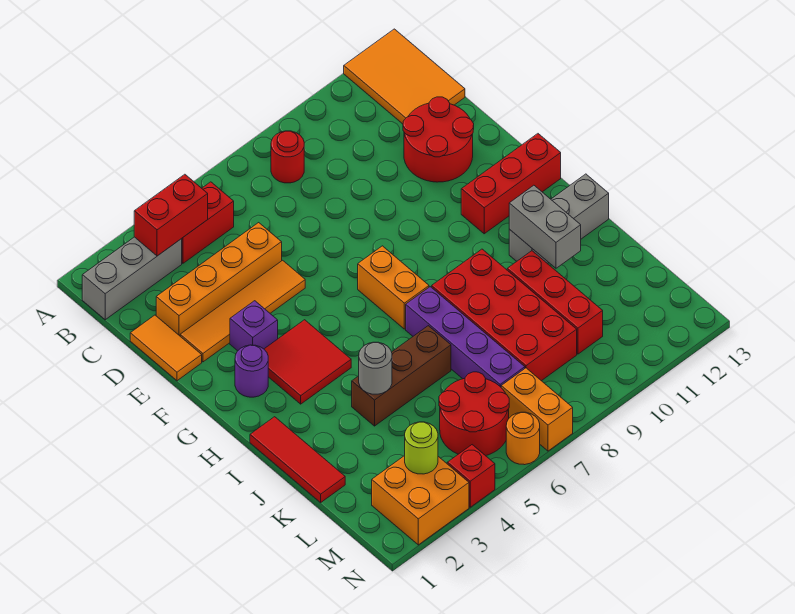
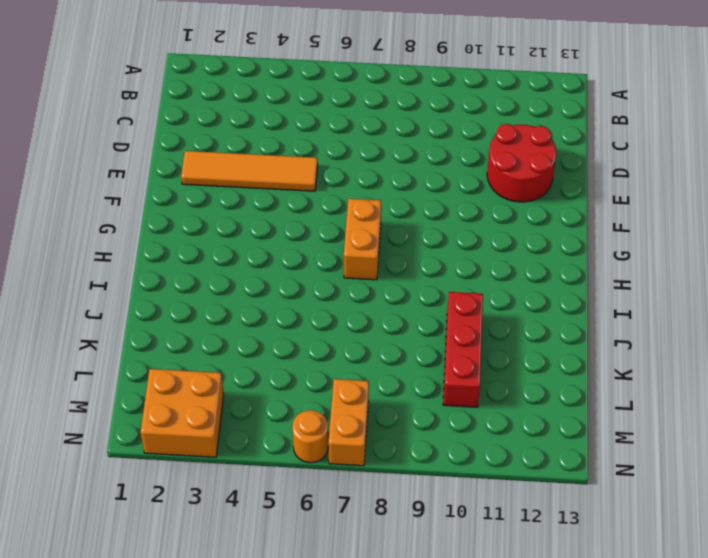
none -> orange tile A12:C13 level 1
none -> grey brick B1:B3 level 1
none -> red brick B4:B5 level 1

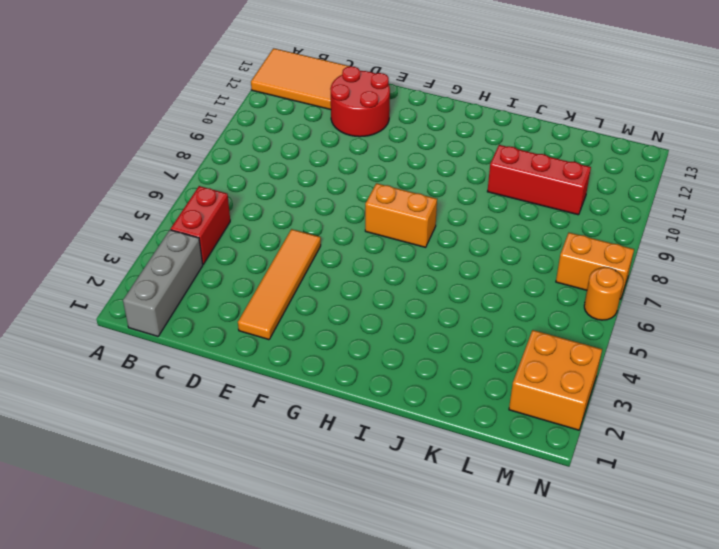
none -> red round brick B8 level 1
none -> orange tile D1:E1 level 1
none -> orange brick D2:D5 level 1

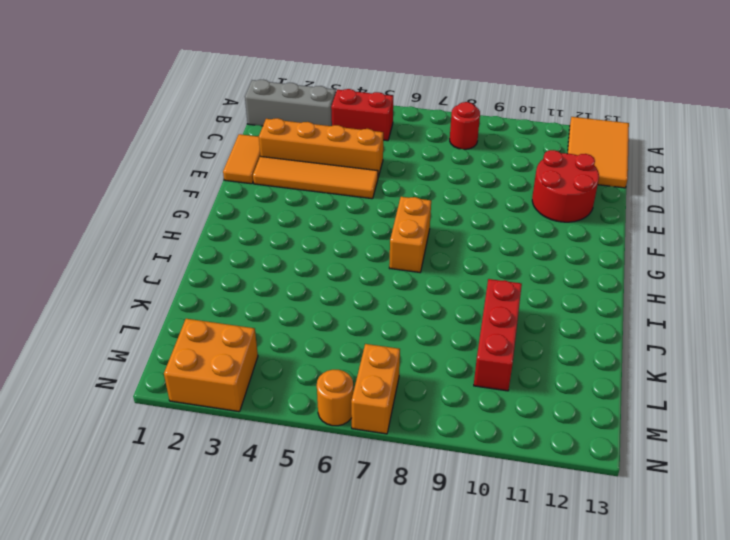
none -> purple brick F3 level 1
none -> purple round brick G2 level 1
none -> red tile G3:H4 level 1

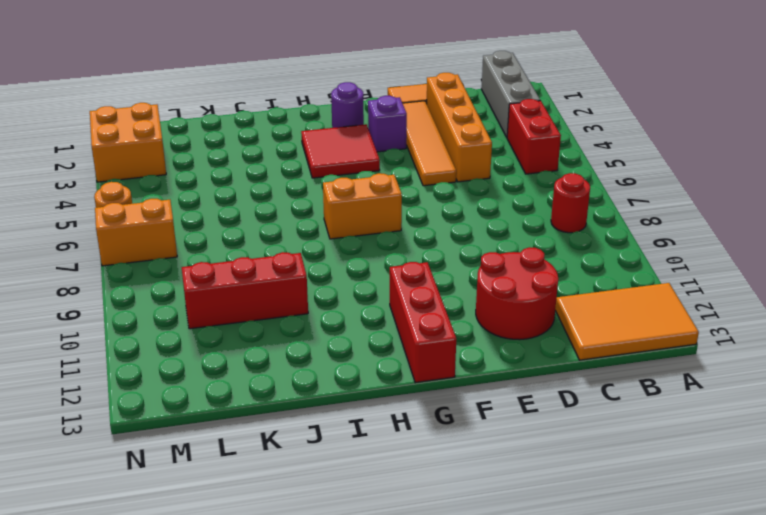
none -> red tile I1:K1 level 1
none -> purple brick I7:L7 level 1
none -> red brick I8:L9 level 1

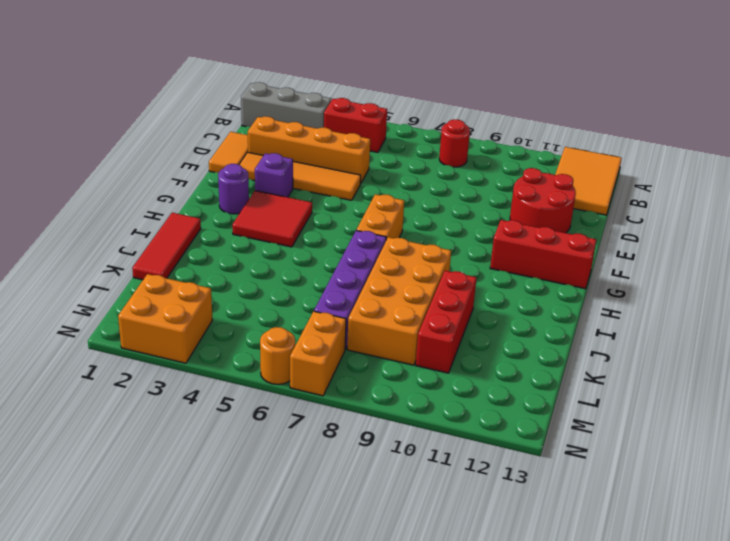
orange brick I8:L9 level 1 -> red brick I8:L9 level 1
none -> grey brick I11:I13 level 1
none -> brown brick J4:J6 level 1
none -> red round brick L5:M6 level 1

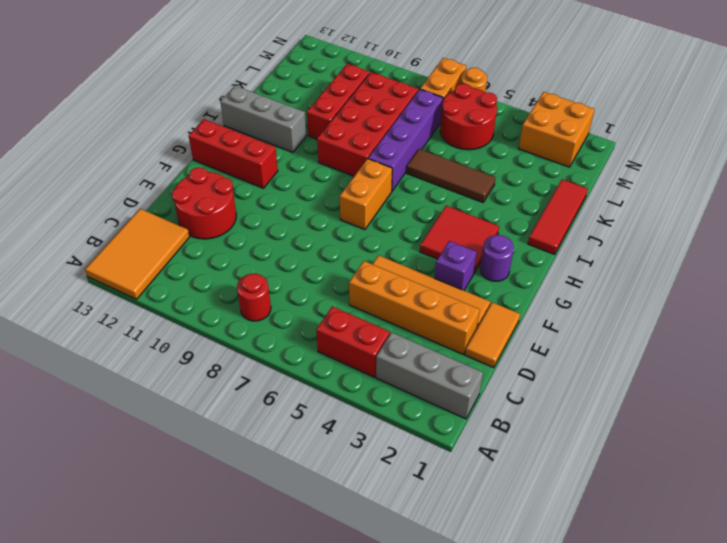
brown tile J4:J6 level 1 -> brown brick J4:J6 level 1
none -> red brick N4 level 1
none -> red brick B3:B4 level 2
none -> grey brick I11:J11 level 2

